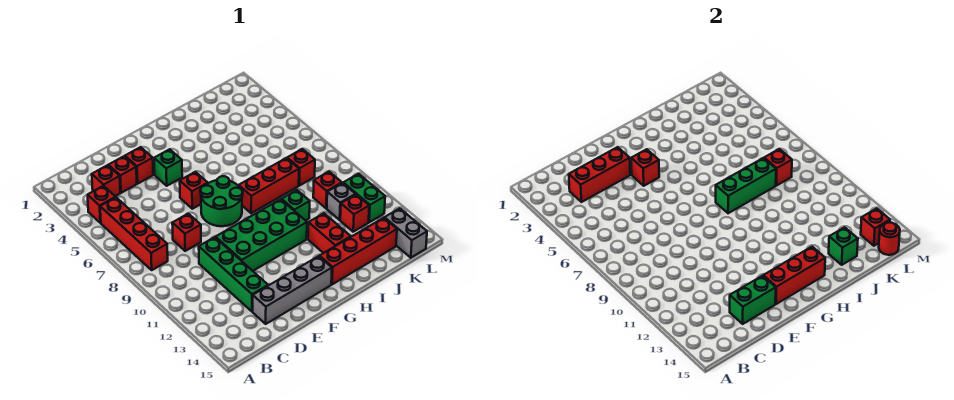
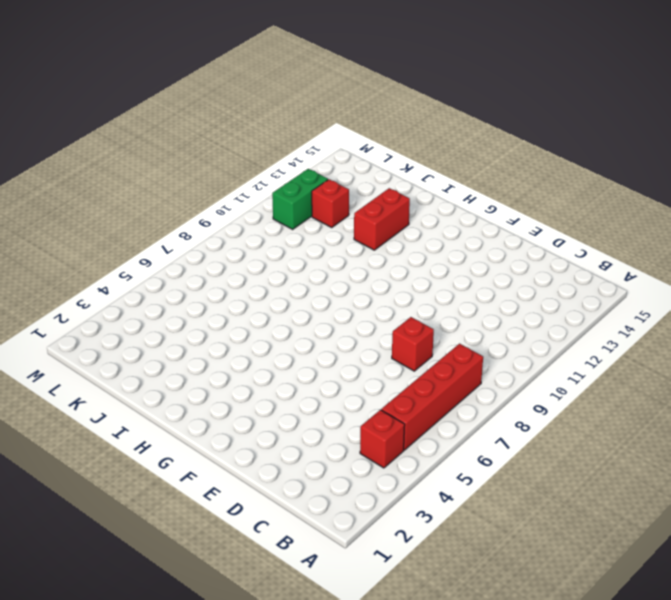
none -> red brick C3 level 1
none -> red brick D3 level 1
none -> green brick D10:D13 level 1
none -> grey brick D14:G14 level 1

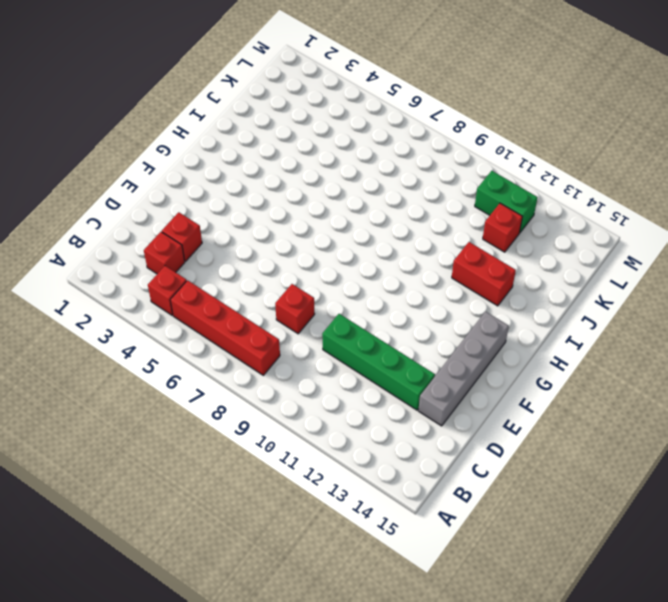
none -> red brick E3 level 1
none -> green brick E10:H11 level 1
none -> green brick F4 level 1
none -> red brick F6 level 1

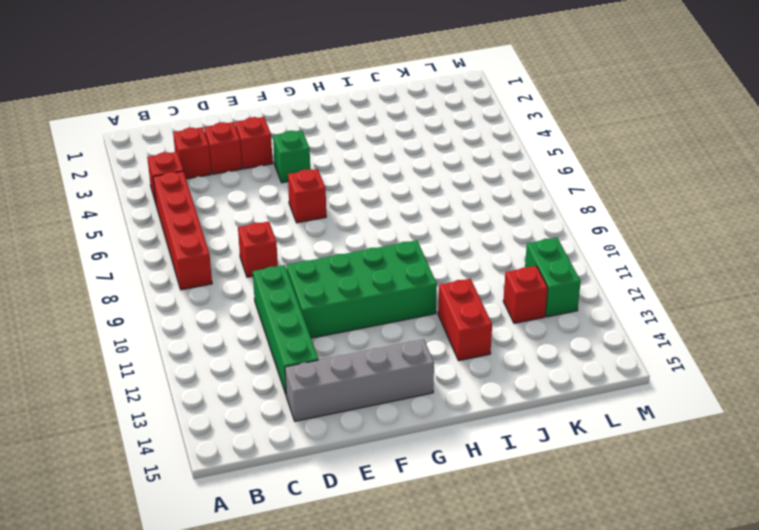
none -> green round brick F7:G8 level 1
none -> red brick H8:J8 level 1
none -> red brick H14:K14 level 1
none -> green brick I10 level 1

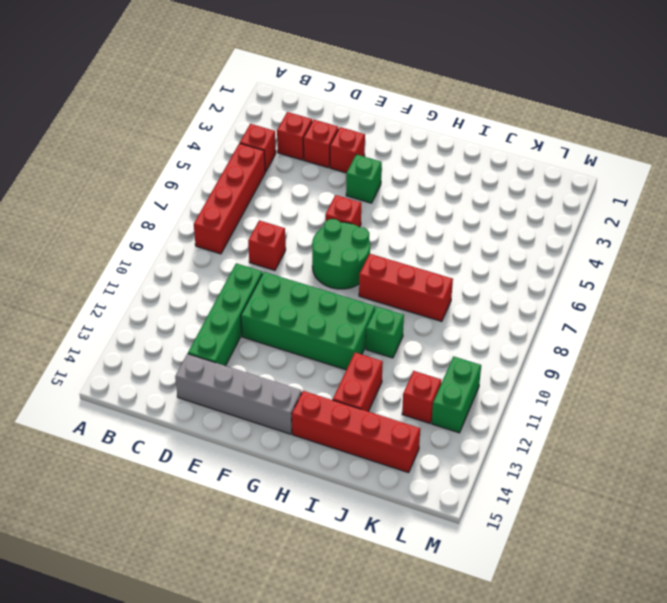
none -> red brick K8 level 1
none -> red brick K10 level 1
none -> grey brick K11 level 1
none -> grey brick L14:L15 level 1

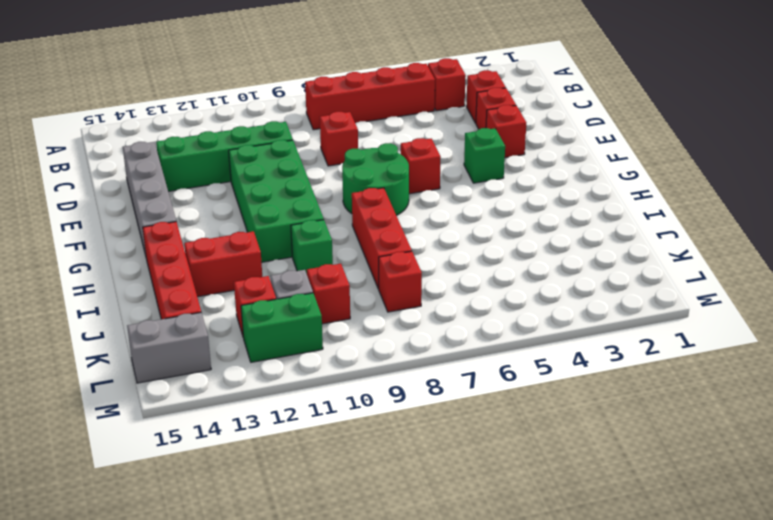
none -> red brick C3:E3 level 2
none -> green brick D14:E14 level 2
none -> red brick F4 level 2
none -> red brick F14:H14 level 2

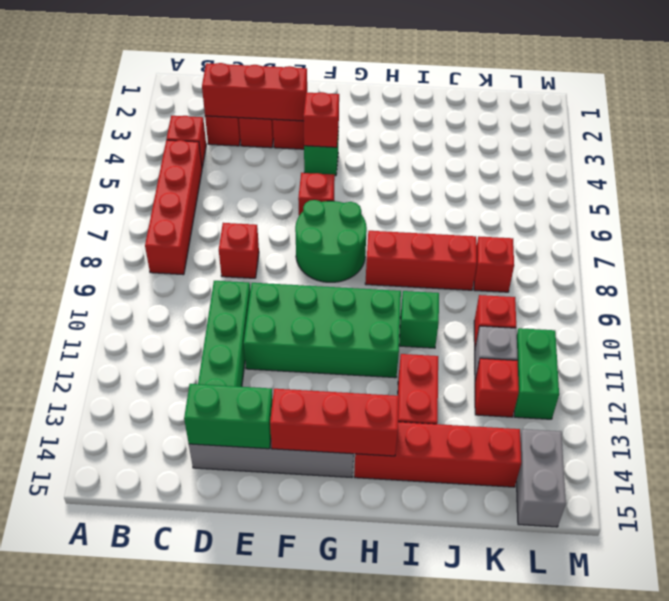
none -> green brick H8:J8 level 2
none -> green brick J14 level 2
none -> red brick K8 level 2
none -> red brick L14 level 2

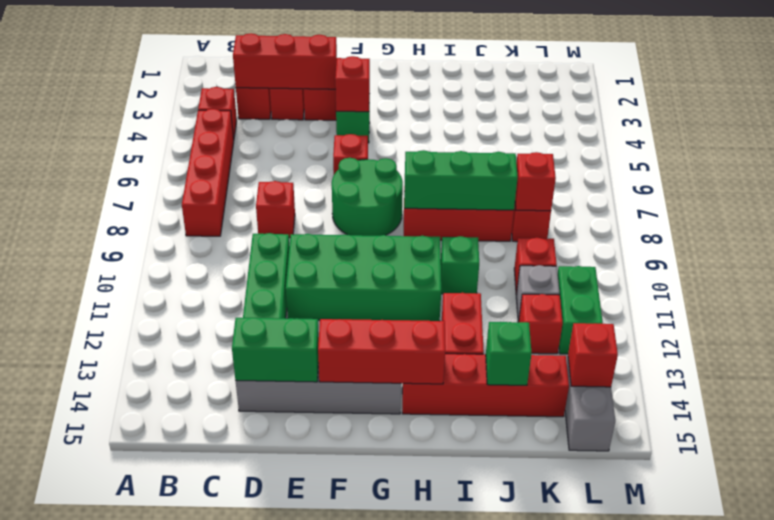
none -> red round brick L15 level 2

